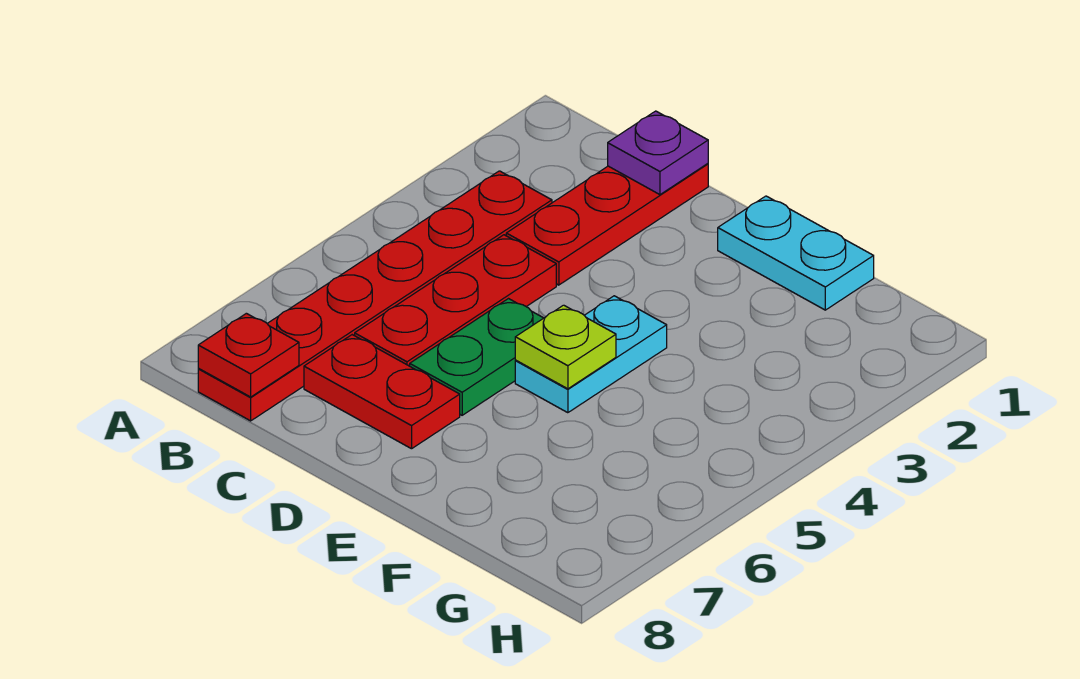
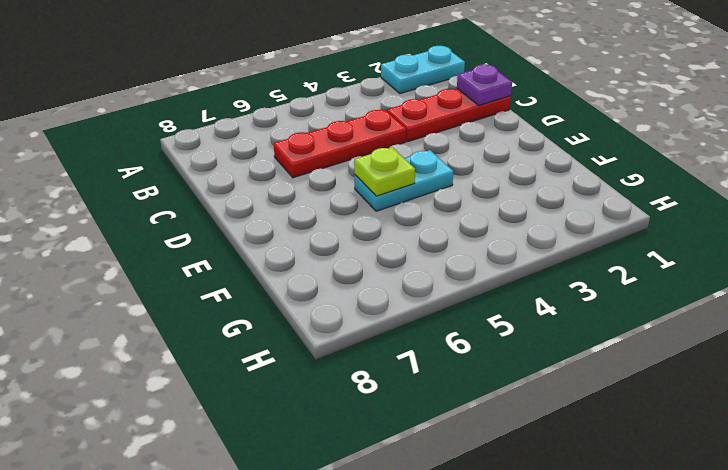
cyan plate A1:A2 level 1 -> cyan plate E1:F1 level 1
none -> red plate B3:B8 level 1
none -> red plate C7:D7 level 1

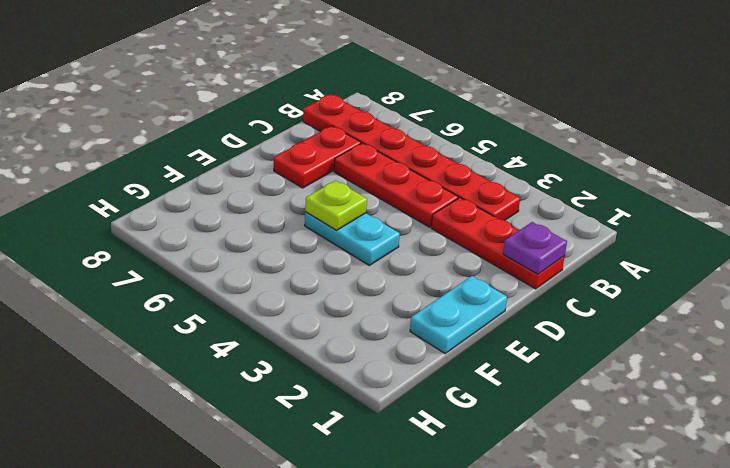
none -> green plate D5:D6 level 1
none -> red plate B8 level 2

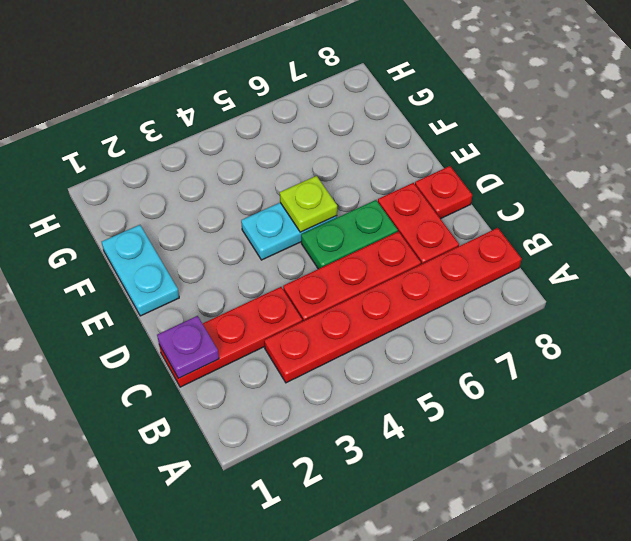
red plate D8 level 1 -> red plate B8 level 2

